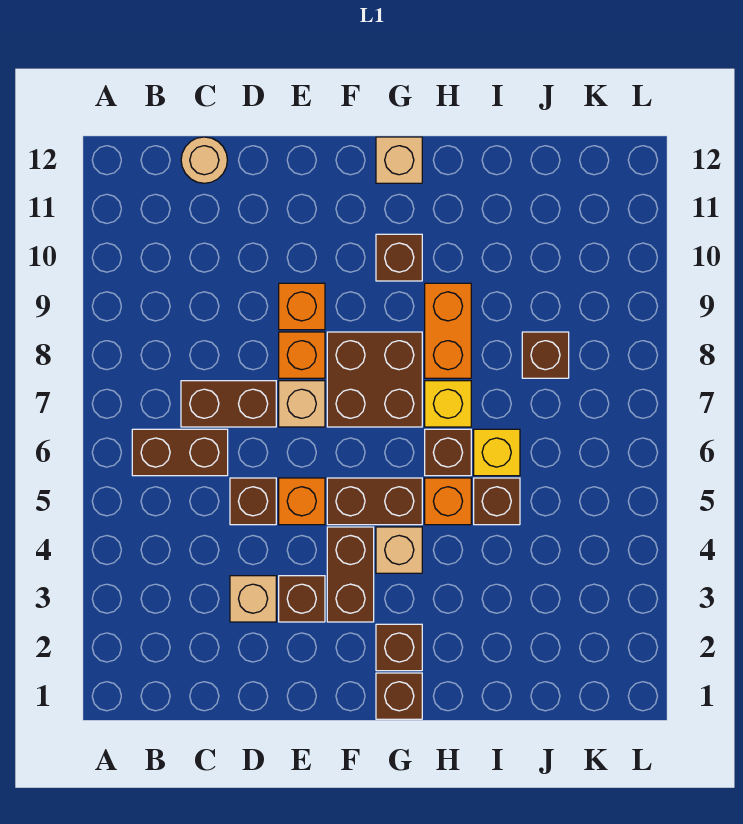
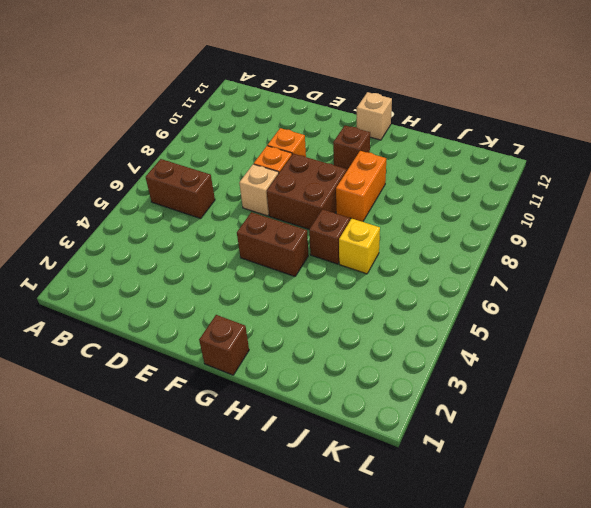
none -> brown brick C7:D7 level 1
none -> tan round brick C12 level 1
none -> tan brick D3 level 1

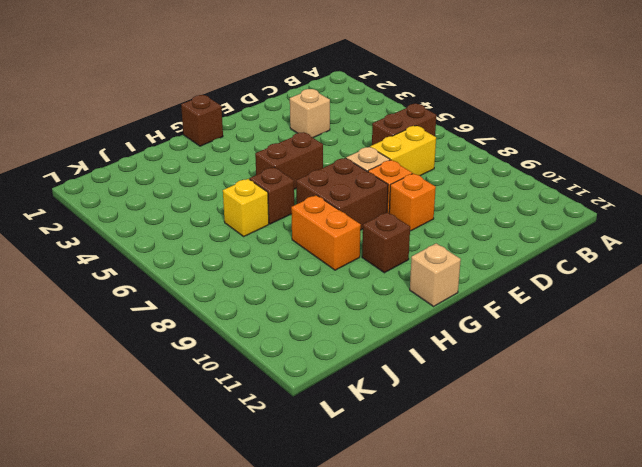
yellow brick C7:D7 level 1 -> brown brick C7:D7 level 1
none -> tan round brick C12 level 1
none -> brown brick D5 level 1
none -> brown brick E3 level 1

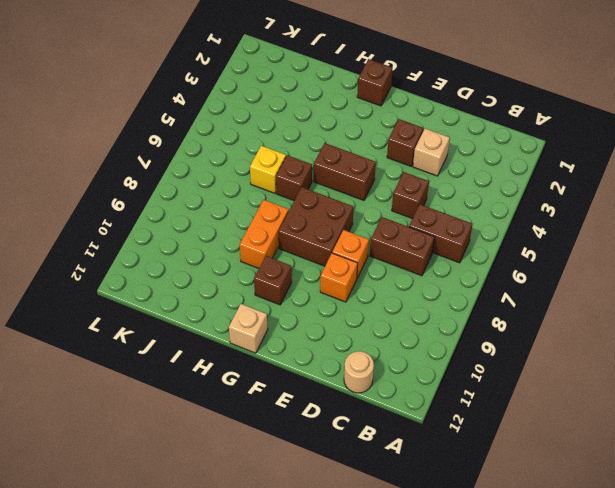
none -> orange brick E5 level 1
none -> tan brick E7 level 1
none -> brown brick F3:F4 level 1

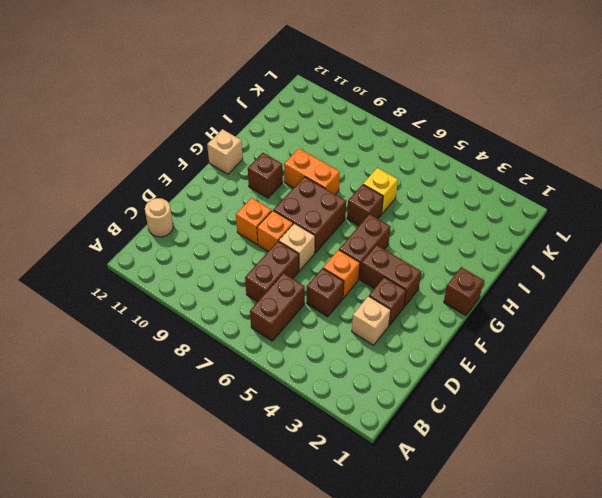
none -> brown brick G2 level 1
none -> tan brick G4 level 1
none -> orange brick H5 level 1

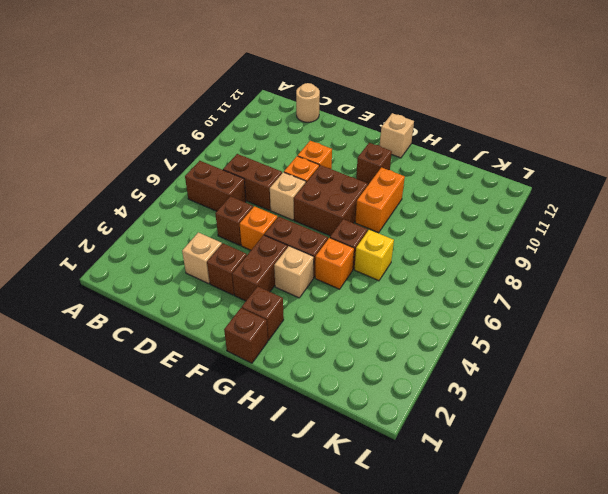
none -> yellow brick H7 level 1
none -> brown brick I5 level 1
none -> brown brick J8 level 1

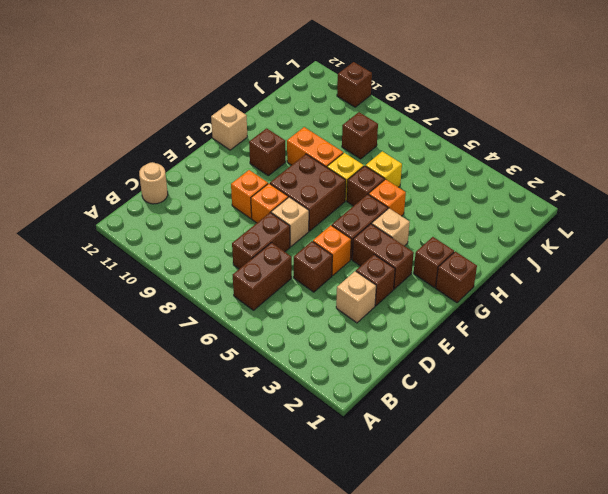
brown brick L10 level 1 -> brown brick I5 level 1

